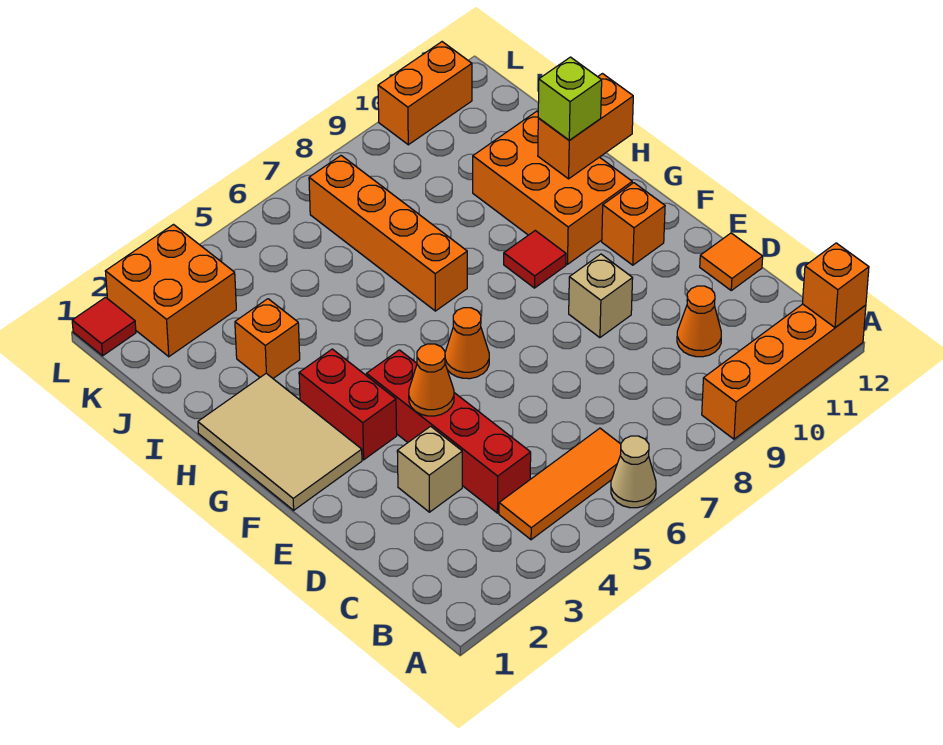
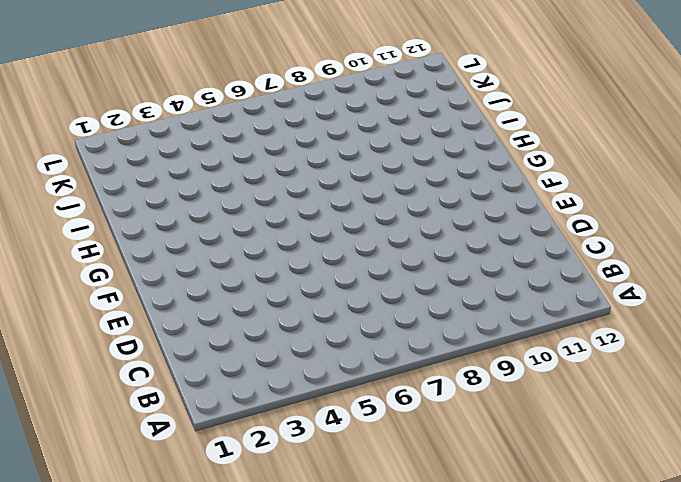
none -> tan cone A6 level 1
none -> orange brick A9:A12 level 1
none -> orange tile B4:B6 level 1

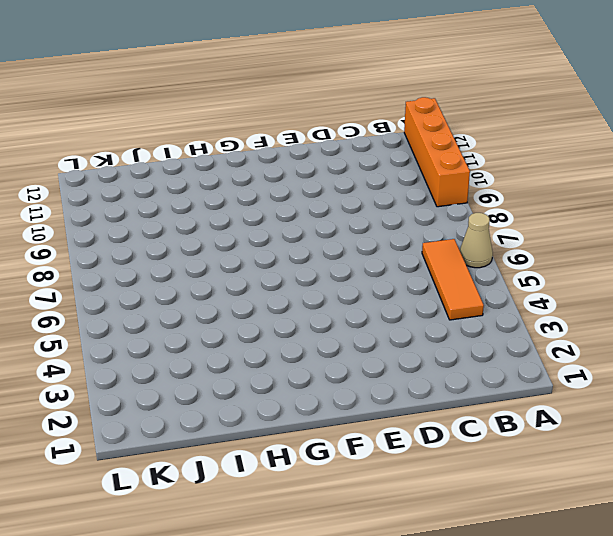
none -> red brick C4:F4 level 1
none -> orange cone C10 level 1
none -> tan brick D3 level 1

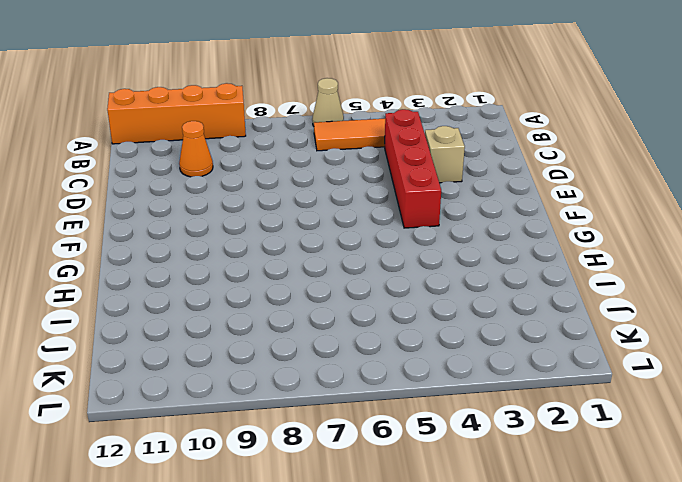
none -> orange tile D12 level 1
none -> tan brick E9 level 1
none -> tan tile F1:H2 level 1

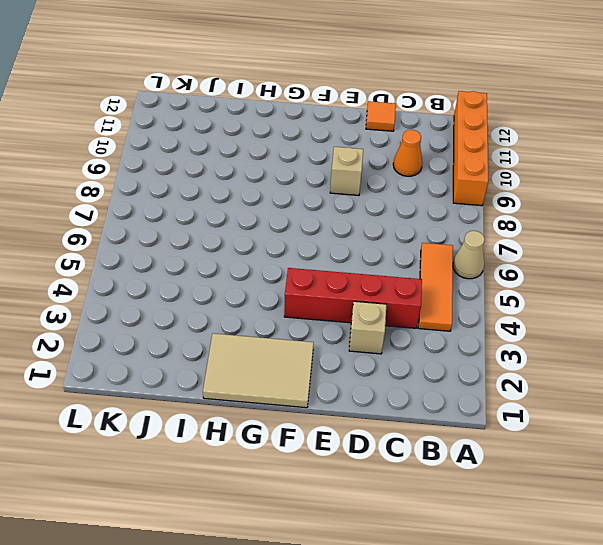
none -> red brick F3:G3 level 1
none -> orange cone F6 level 1
none -> orange brick F11 level 1

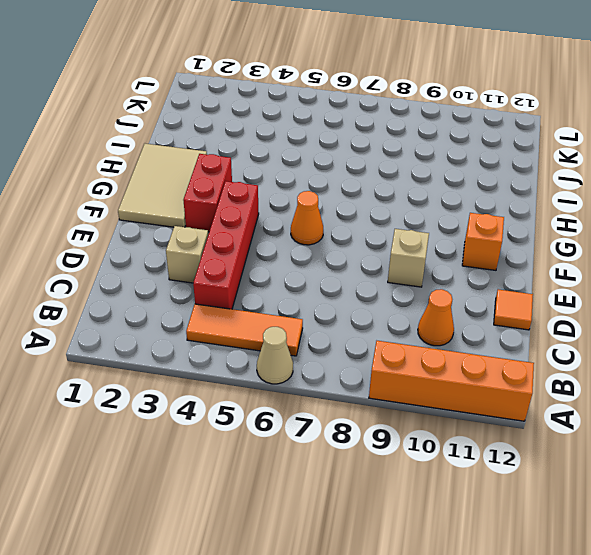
none -> red tile G9 level 1
none -> orange brick G10:I11 level 1
none -> orange brick H7:K7 level 1

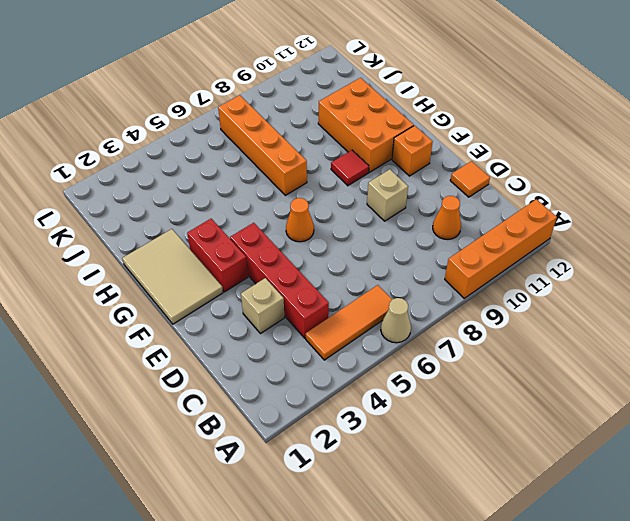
none -> orange brick I3 level 1
none -> orange brick K2:L3 level 1
none -> red tile L1 level 1

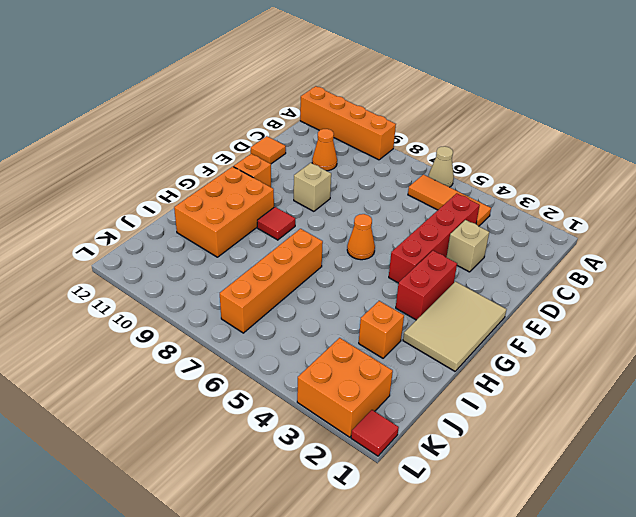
none -> orange brick L10:L11 level 1
none -> orange brick A12 level 2
none -> orange cone E4 level 2

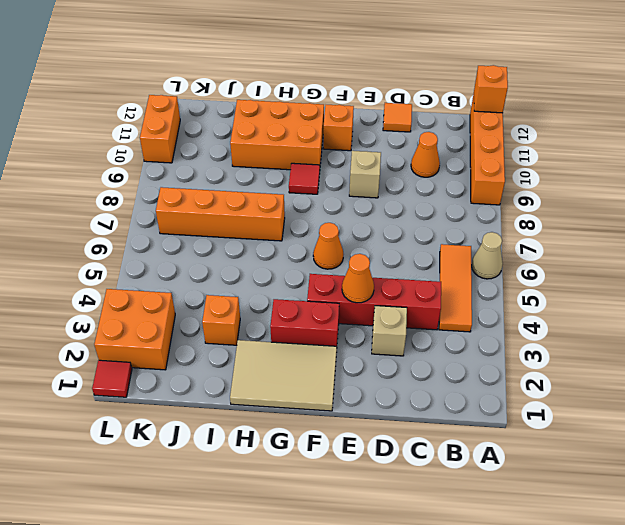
none -> orange brick H11:H12 level 2
none -> lime brick H11 level 3

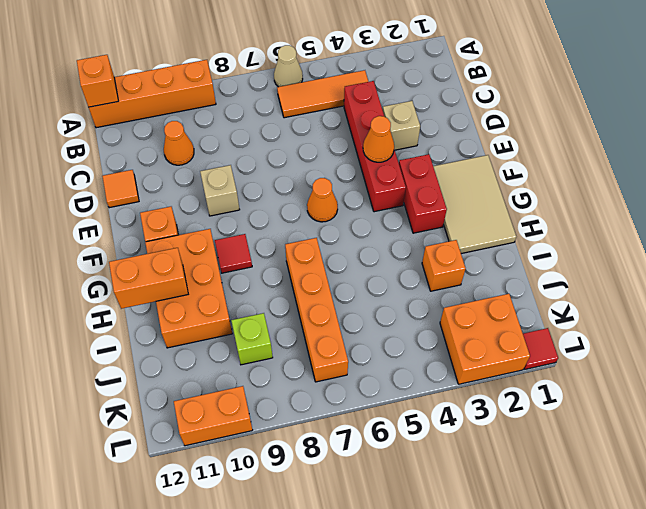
lime brick J9 level 1 -> lime brick H11 level 3

